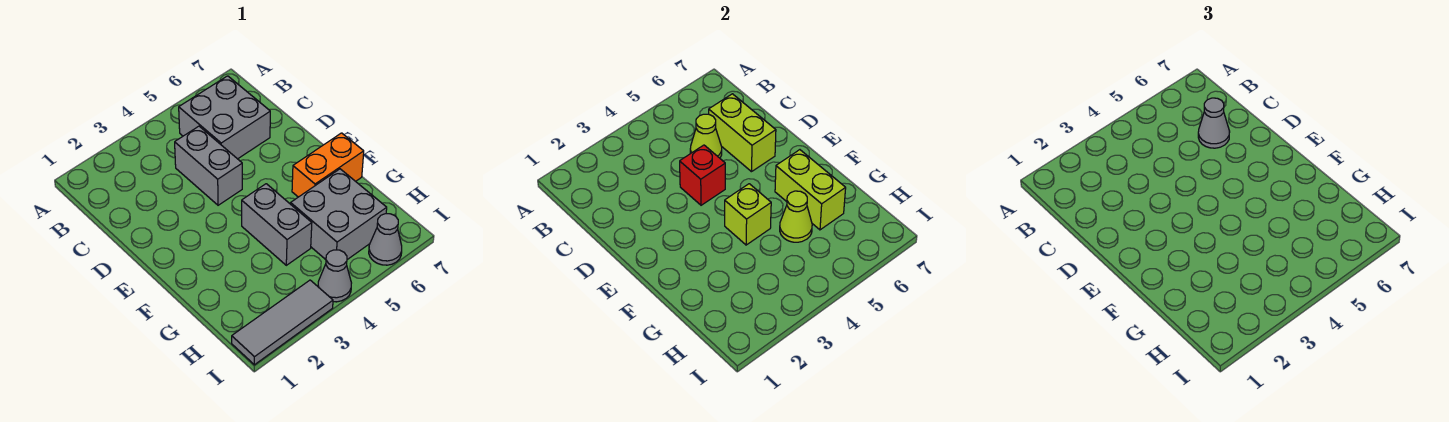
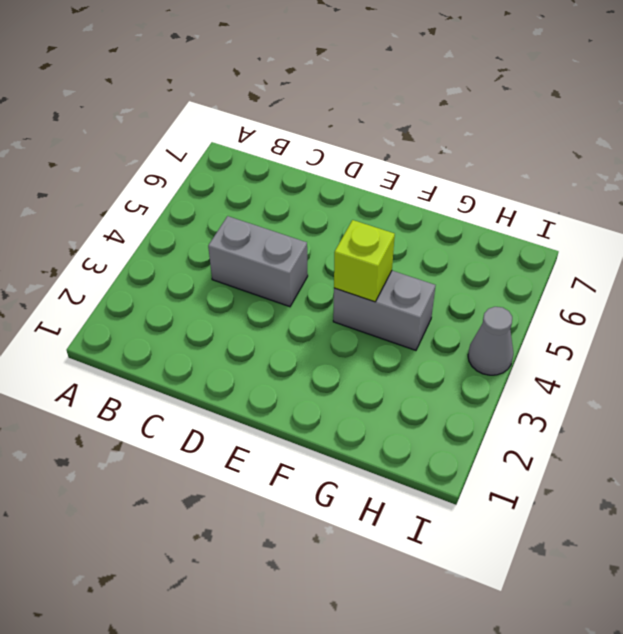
none -> grey brick B5:C6 level 1
none -> orange brick F6:F7 level 1
none -> grey brick G5:H6 level 1

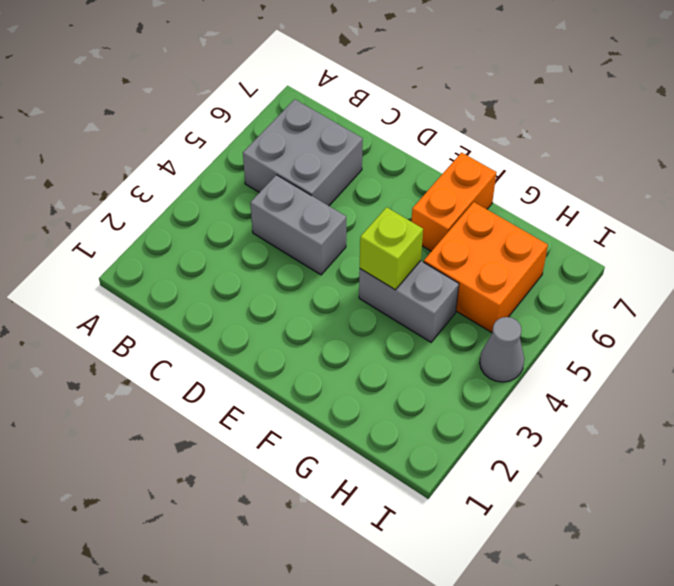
orange brick G5:H6 level 1 -> grey brick G5:H6 level 1
none -> grey tile I1:I3 level 1
none -> grey cone I6 level 1
none -> lime cone C5 level 2

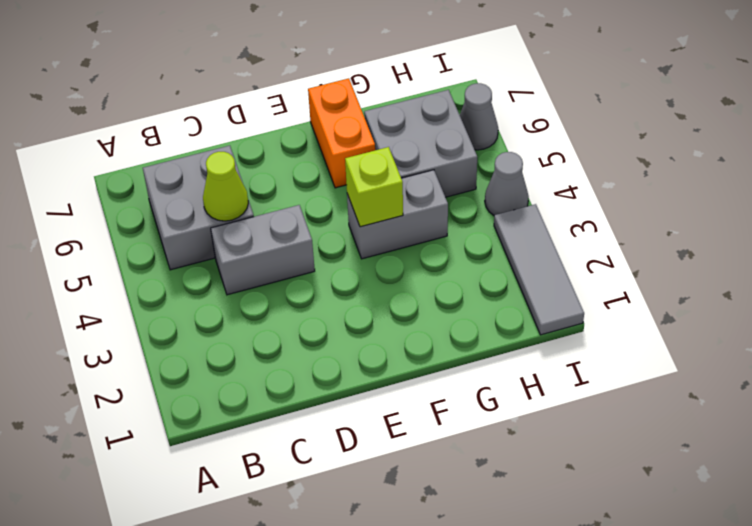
none -> lime brick C6:D6 level 2
none -> red brick D4 level 2
none -> lime brick F6:G6 level 2

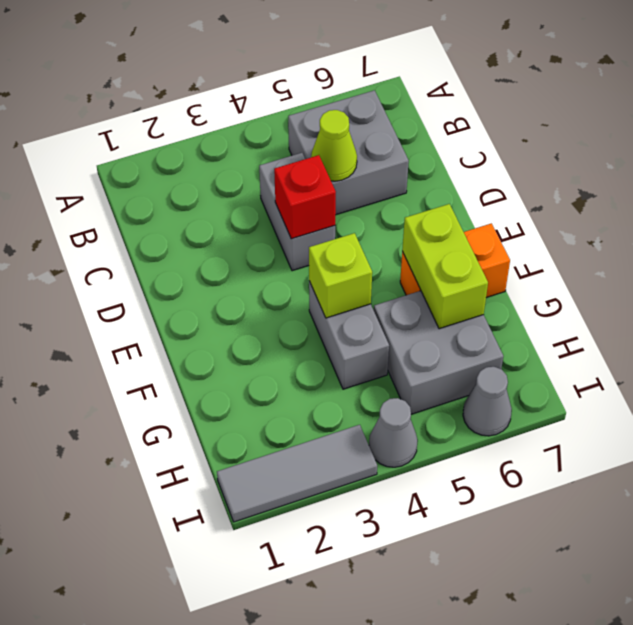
none -> lime brick C6:D6 level 2
none -> lime cone G5 level 2
none -> grey cone C6 level 3

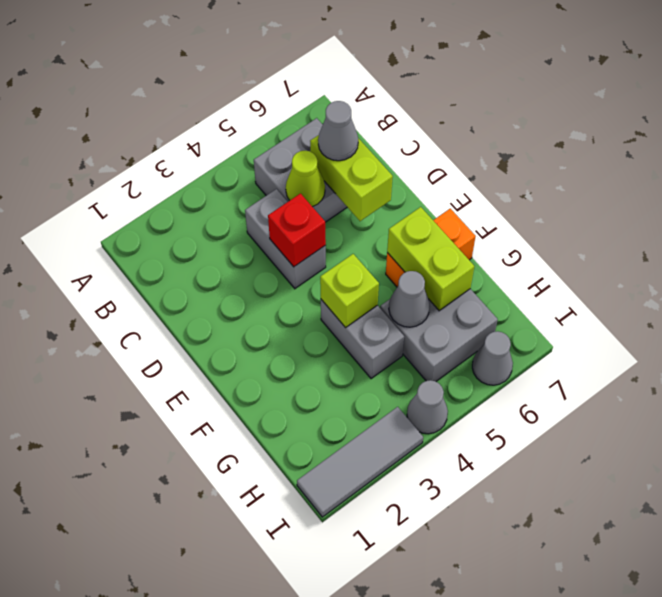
grey cone G5 level 2 -> lime cone G5 level 2

